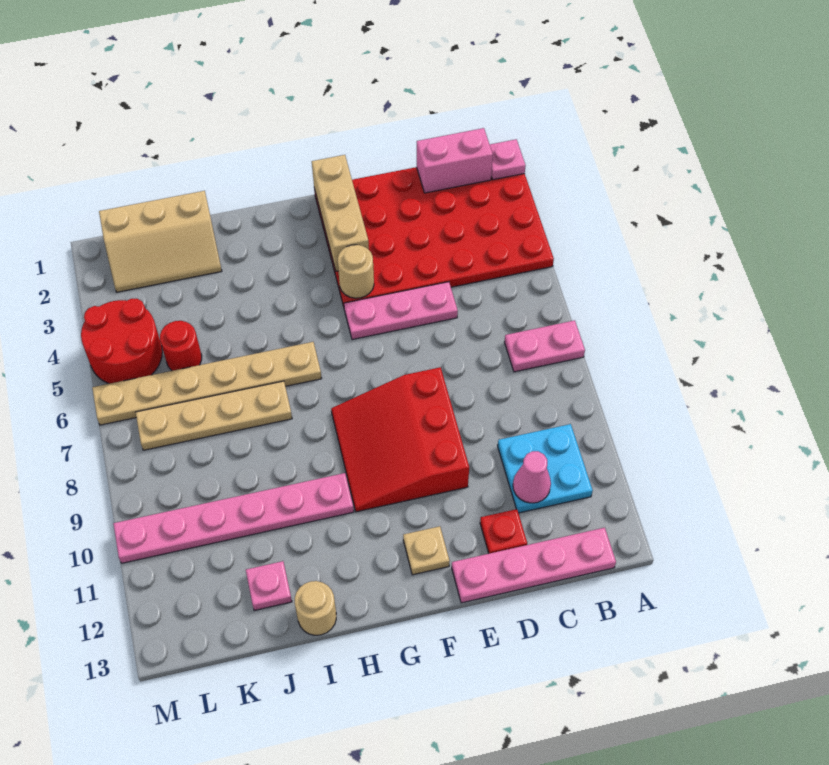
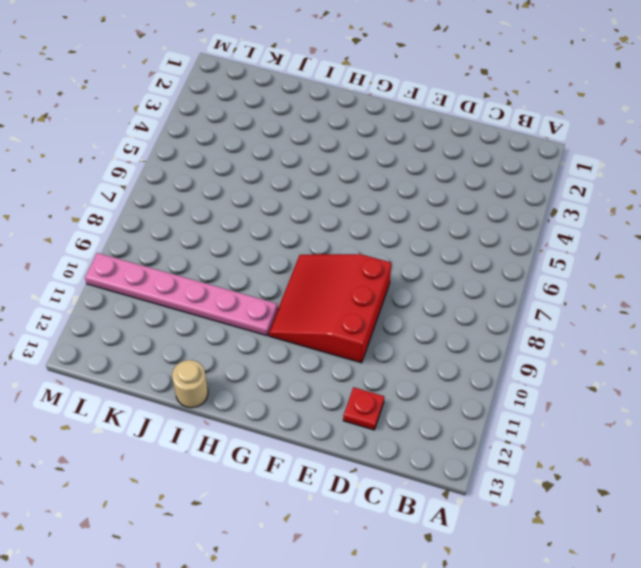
none -> red plate A1:F4 level 1
none -> pink plate A7:B7 level 1
none -> cyan plate B10:C11 level 1

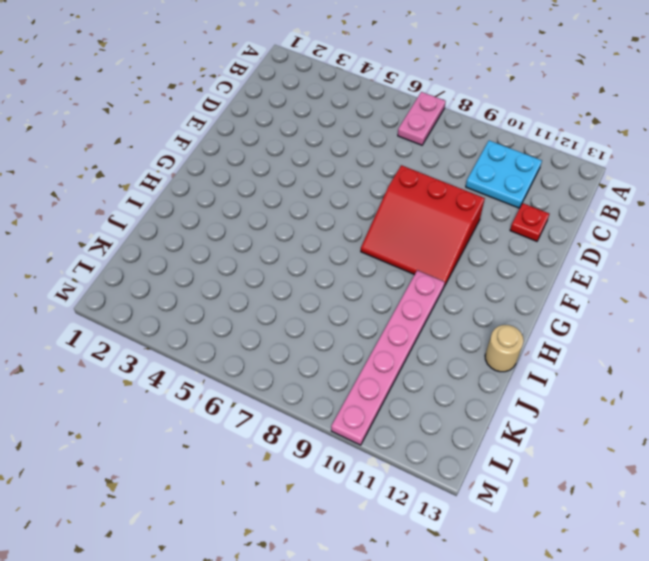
none -> red plate A1:F4 level 1
none -> pink plate B13:E13 level 1
none -> pink plate D5:F5 level 1

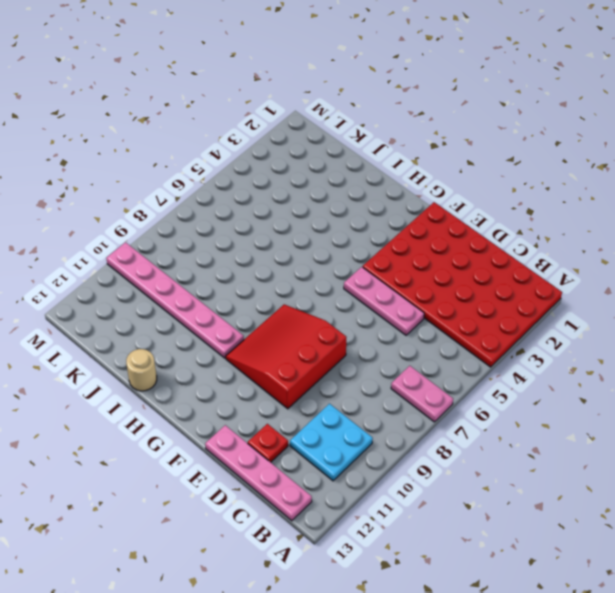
none -> tan plate F12 level 1
none -> tan plate H6:M6 level 1
none -> tan plate I7:L7 level 1

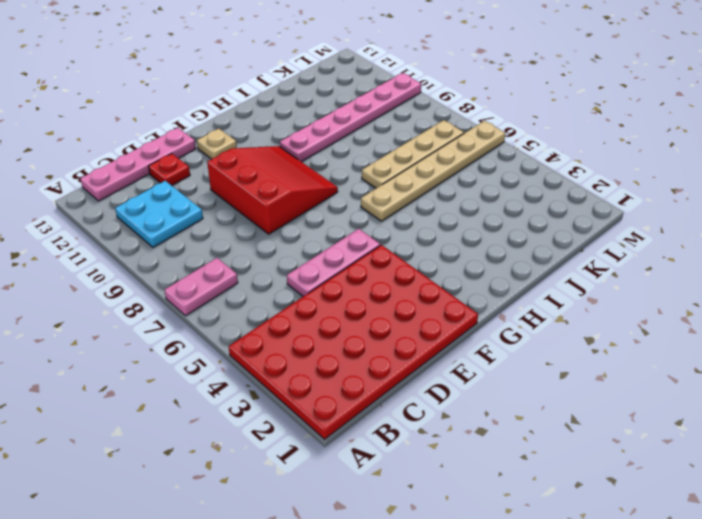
none -> tan round brick I13 level 1
none -> tan slope J1:L2 level 1 top 1
none -> pink plate J12 level 1

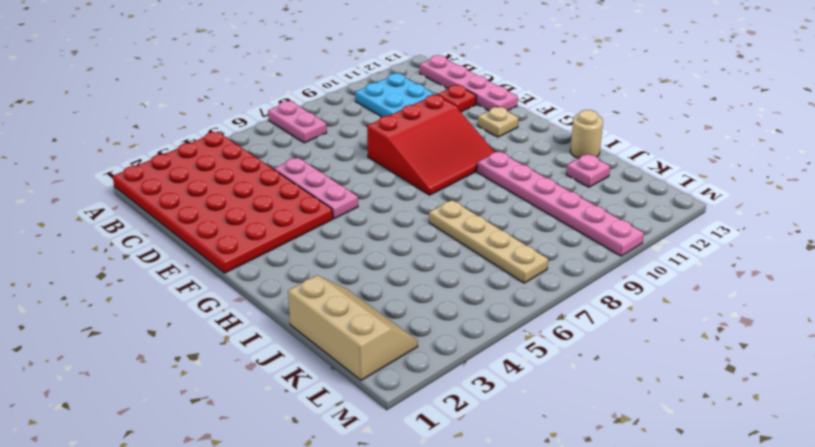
none -> tan plate H6:M6 level 1
none -> red round brick K5 level 1
none -> red round brick L4:M5 level 1

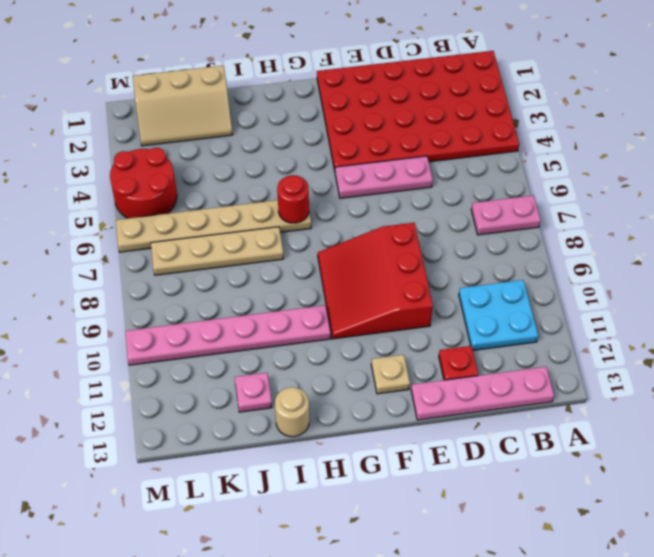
red round brick H6 level 2 -> red round brick K5 level 1
none -> pink plate A1 level 2
none -> pink brick B1:C1 level 2
none -> pink cone C11 level 2

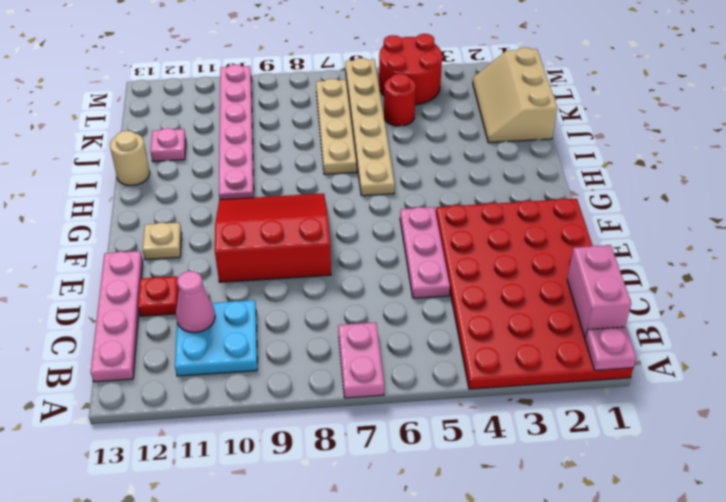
none -> tan brick F1:F3 level 2
none -> tan round brick F4 level 2

